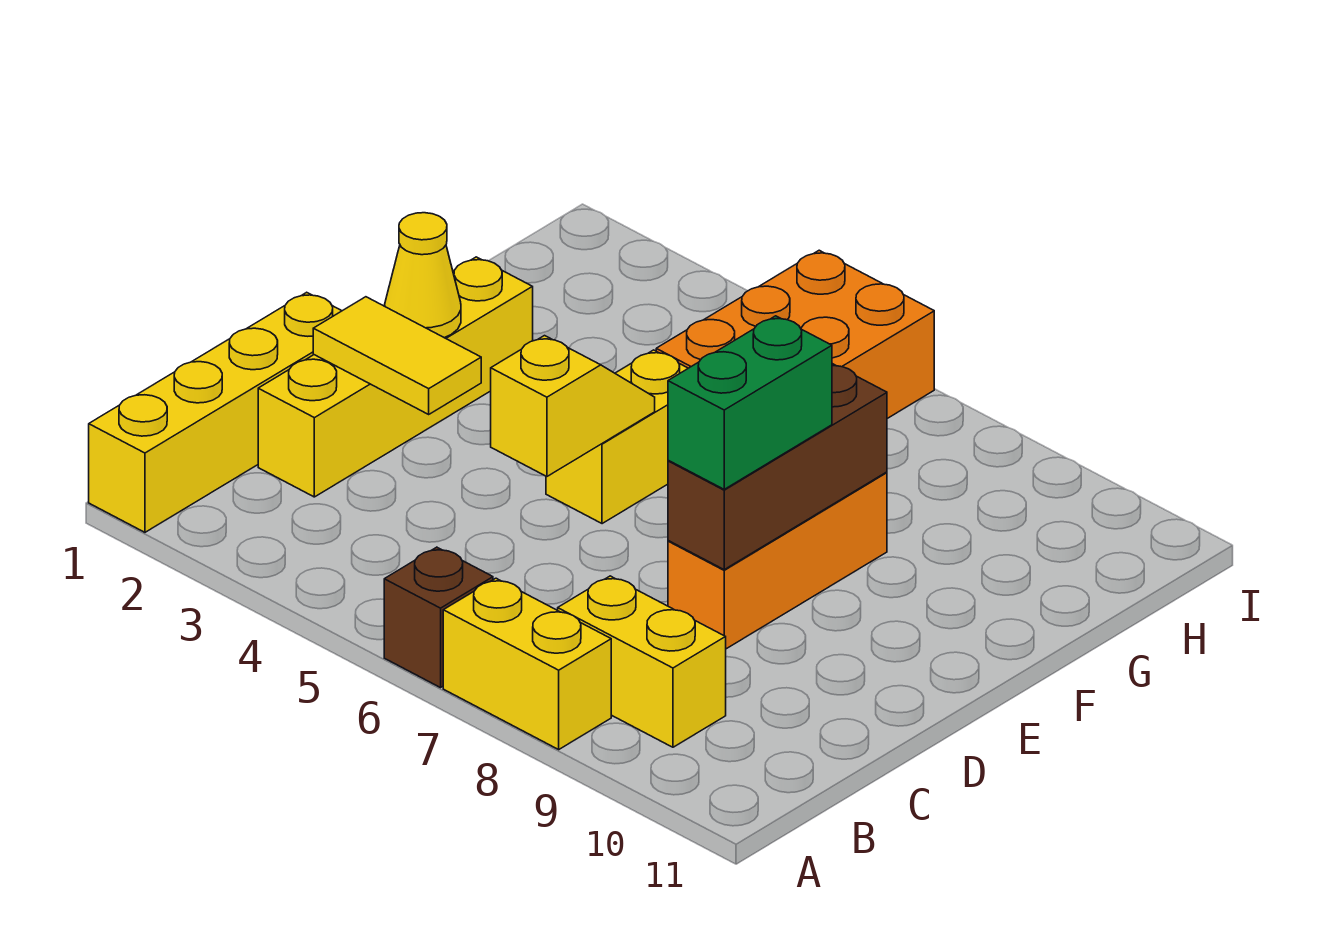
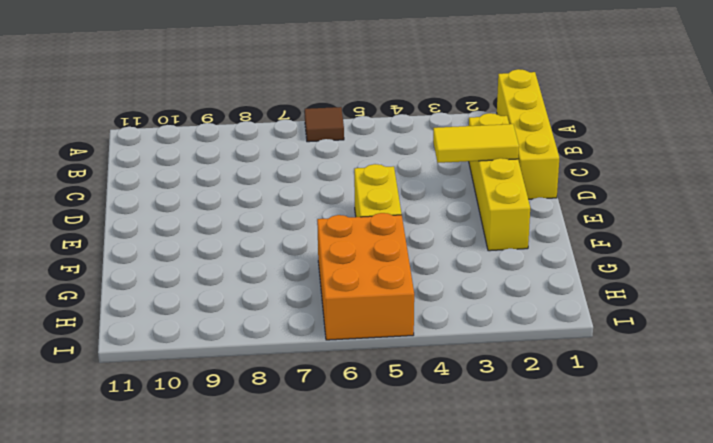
brown tile A6 level 1 -> brown brick A6 level 1
none -> yellow brick A7:A8 level 1
none -> yellow brick B8:B9 level 1
none -> orange brick D8:F8 level 1

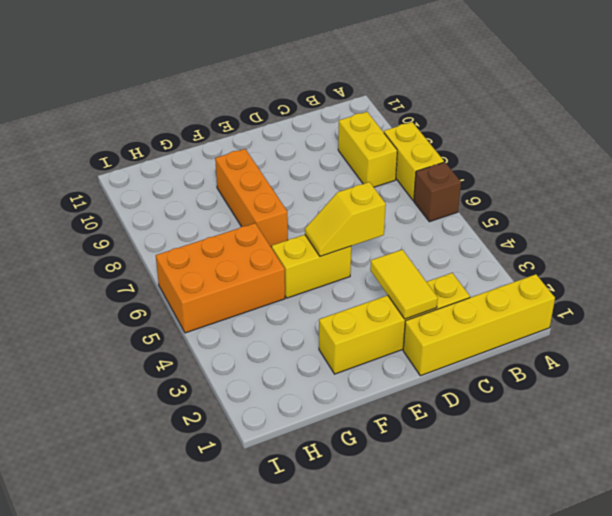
orange brick F7:F9 level 1 -> orange brick D8:F8 level 1
none -> brown brick D8:F8 level 2
none -> yellow cone E2 level 2
none -> green brick D8:E8 level 3

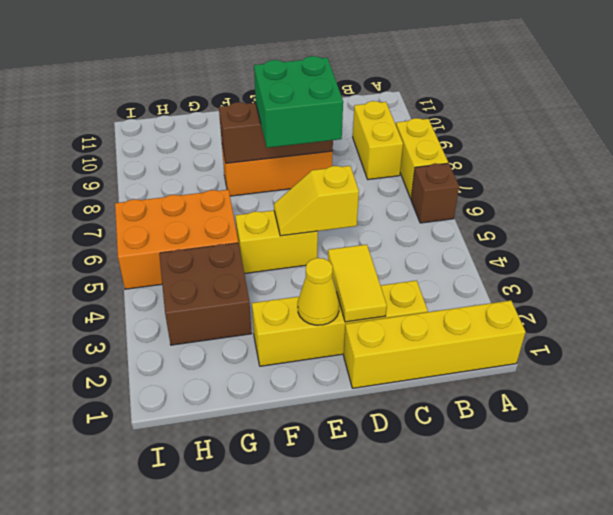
green brick D7:E8 level 3 -> green brick D8:E8 level 3
brown brick G3:H4 level 1 -> none

